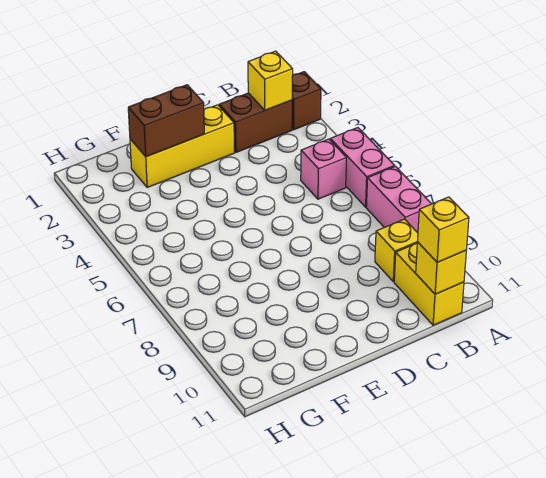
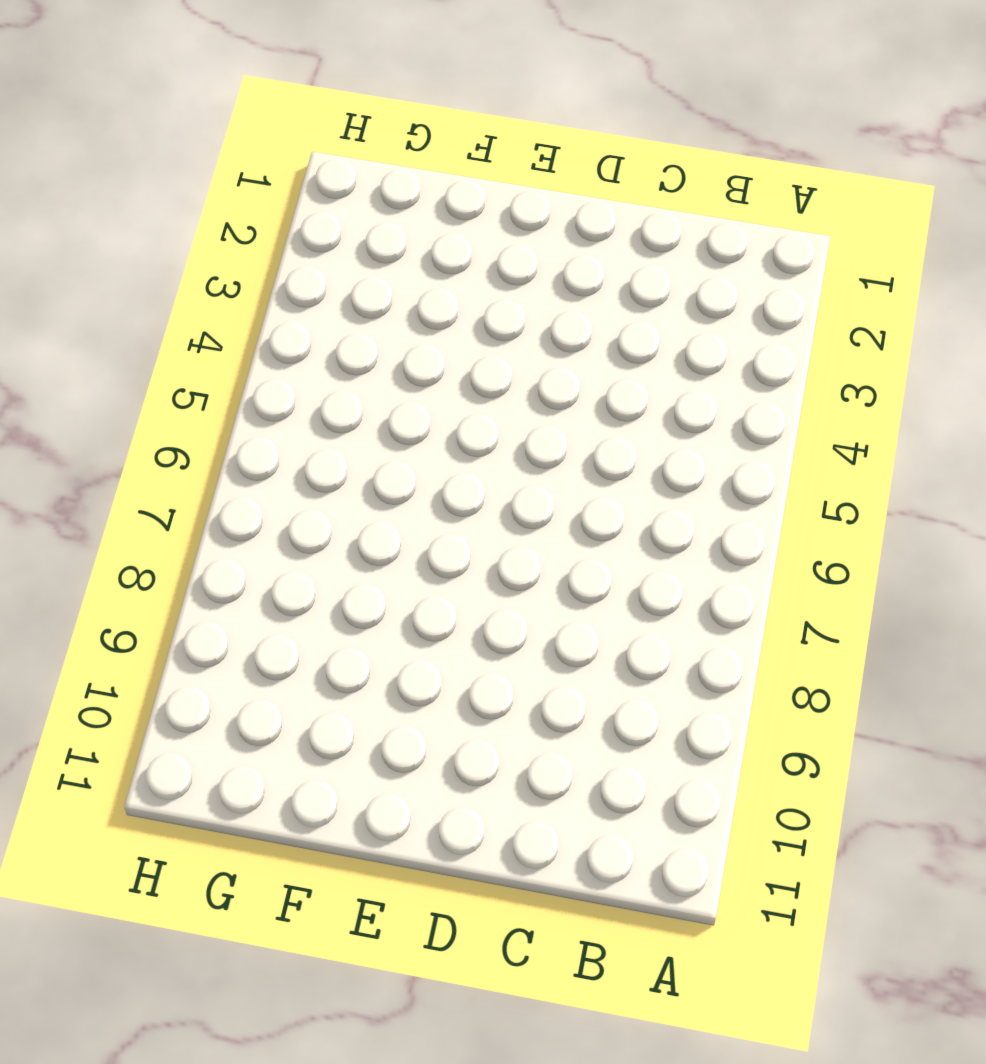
none -> brown brick A2 level 1
none -> pink brick A5:A6 level 1
none -> pink brick A7:A8 level 1

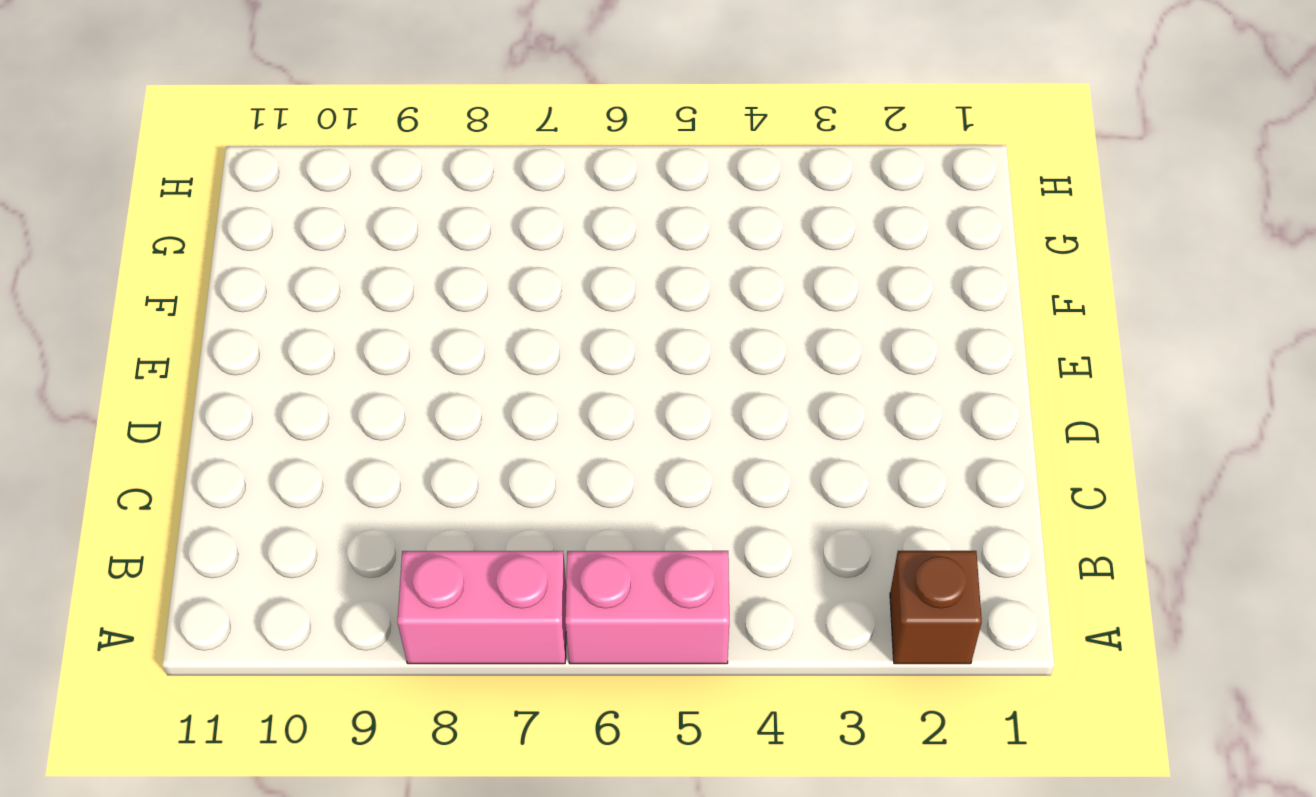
none -> brown brick B2:C2 level 1
none -> pink brick B5 level 1
none -> yellow brick B9 level 1

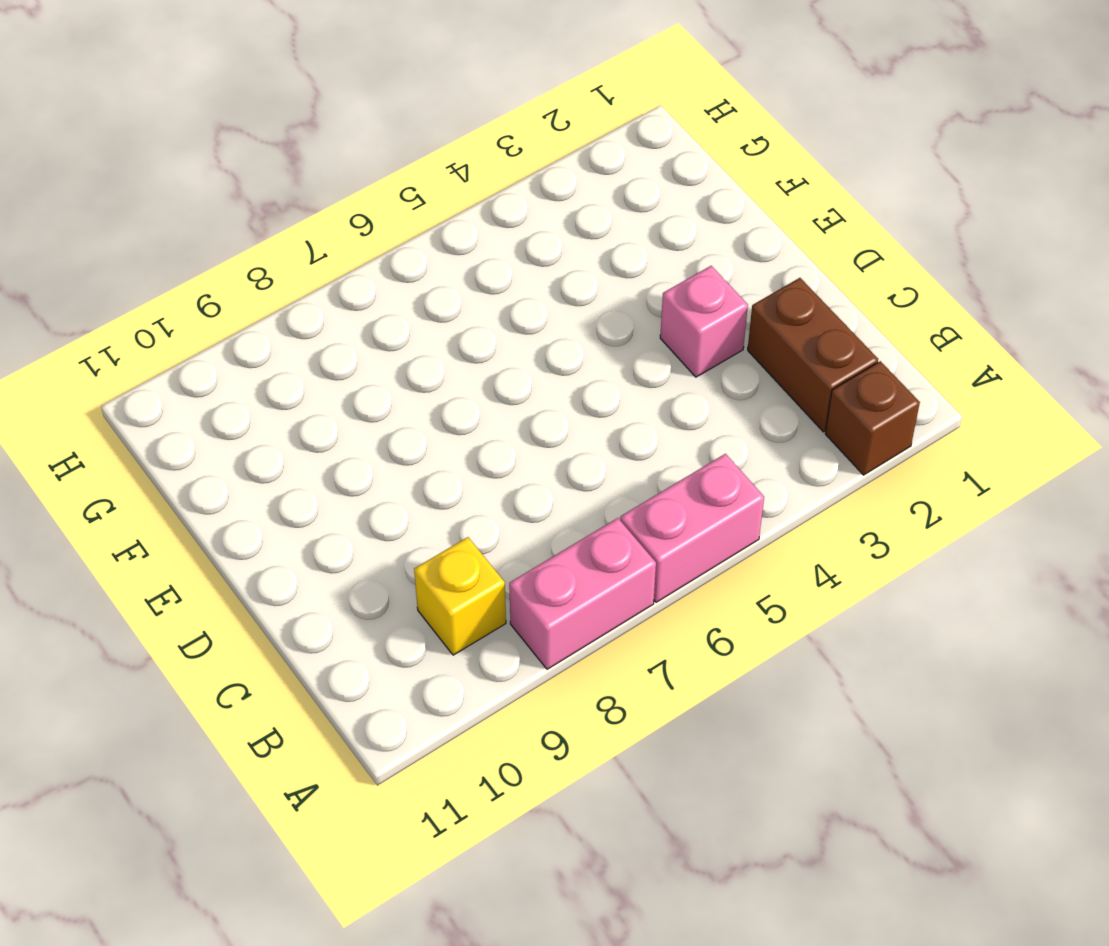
pink brick D3 level 1 -> pink brick B5 level 1
none -> yellow brick B10:B11 level 1
none -> yellow brick D2:F2 level 1
none -> yellow brick B2 level 2

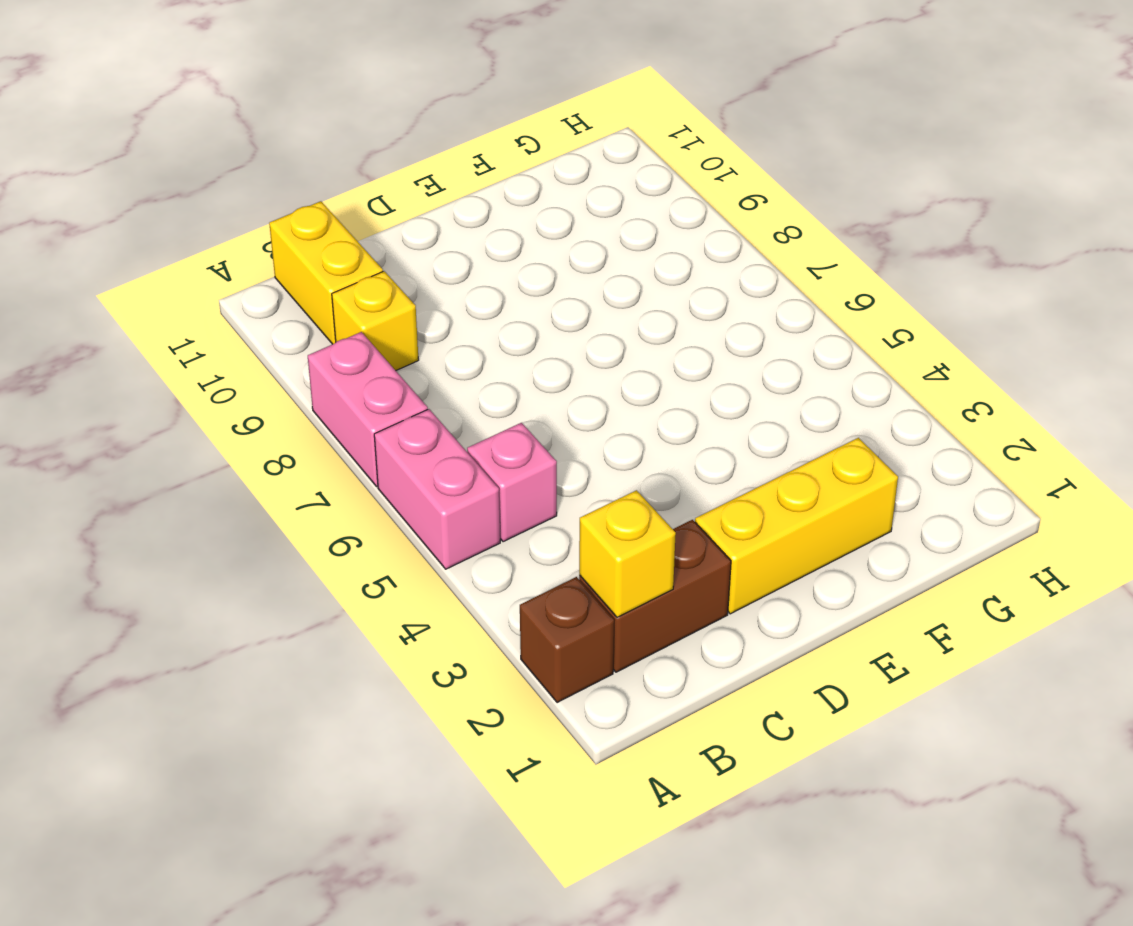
none -> yellow brick B11 level 2
none -> brown brick E2:F2 level 2
none -> yellow brick B11 level 3

